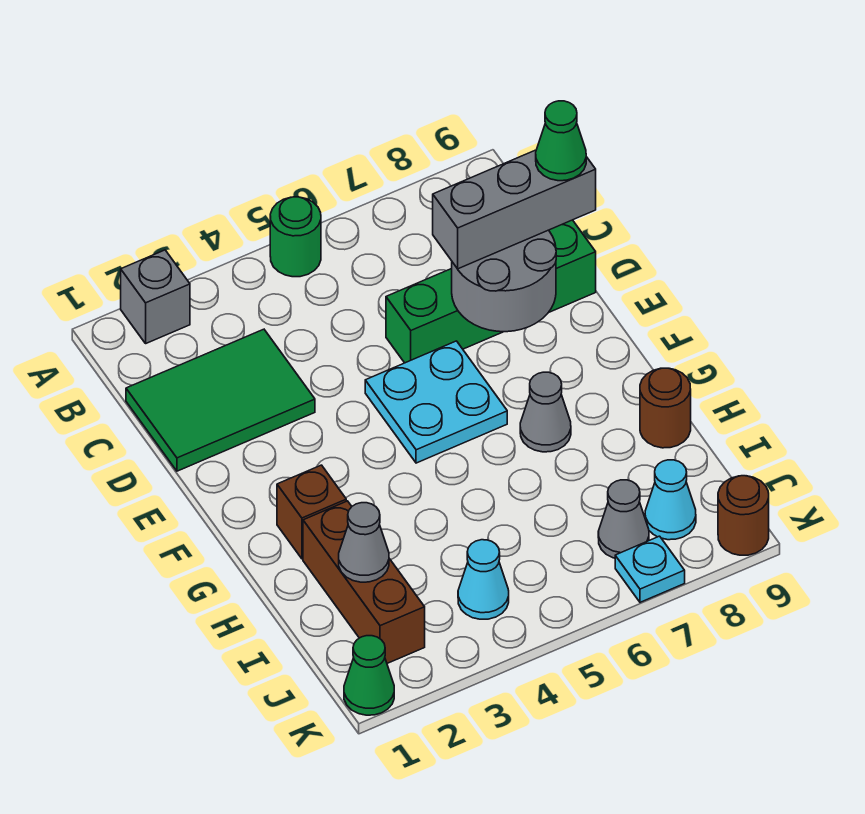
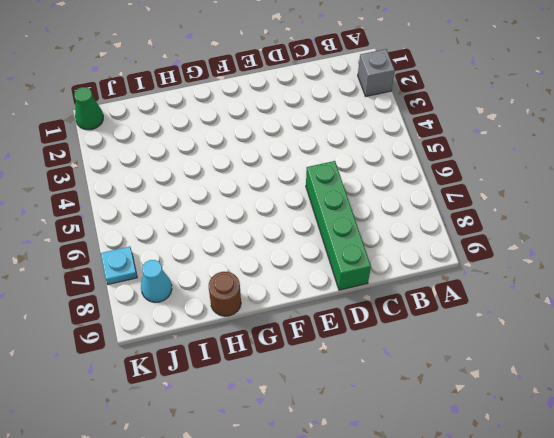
none -> green round brick A5 level 1
none -> green tile C1:D3 level 1
none -> cyan plate E5:F6 level 1

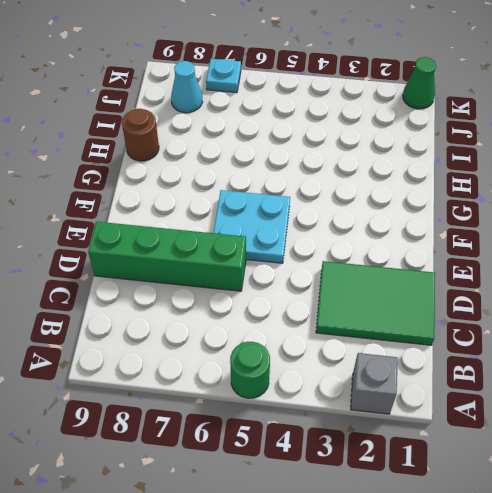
none -> brown brick G2 level 1
none -> grey cone G7 level 1
none -> brown brick H2:J2 level 1

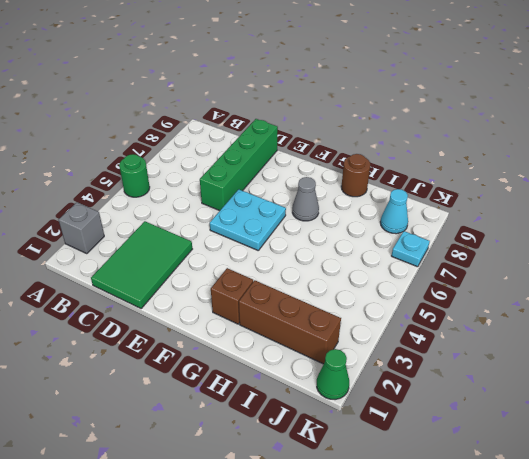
none -> cyan cone J4 level 1
none -> grey cone J7 level 1
none -> brown round brick K9 level 1

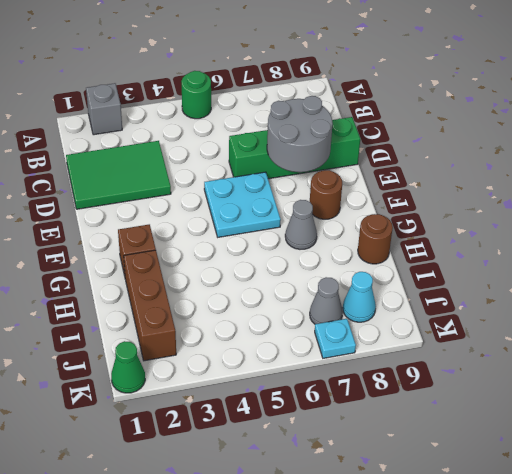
brown round brick F8 level 1 -> brown round brick K9 level 1
none -> cyan cone J4 level 1
none -> grey cone I2 level 2
none -> grey brick D7:D9 level 3

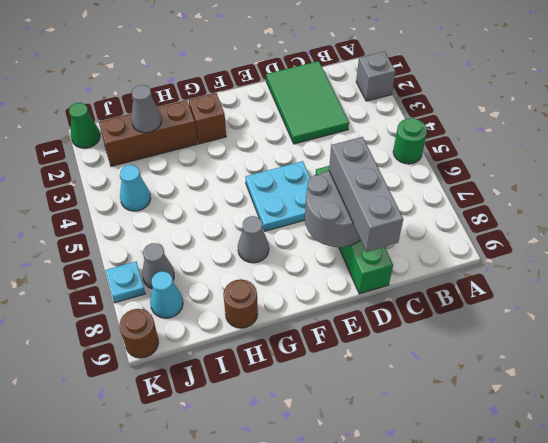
none -> green cone D9 level 4

